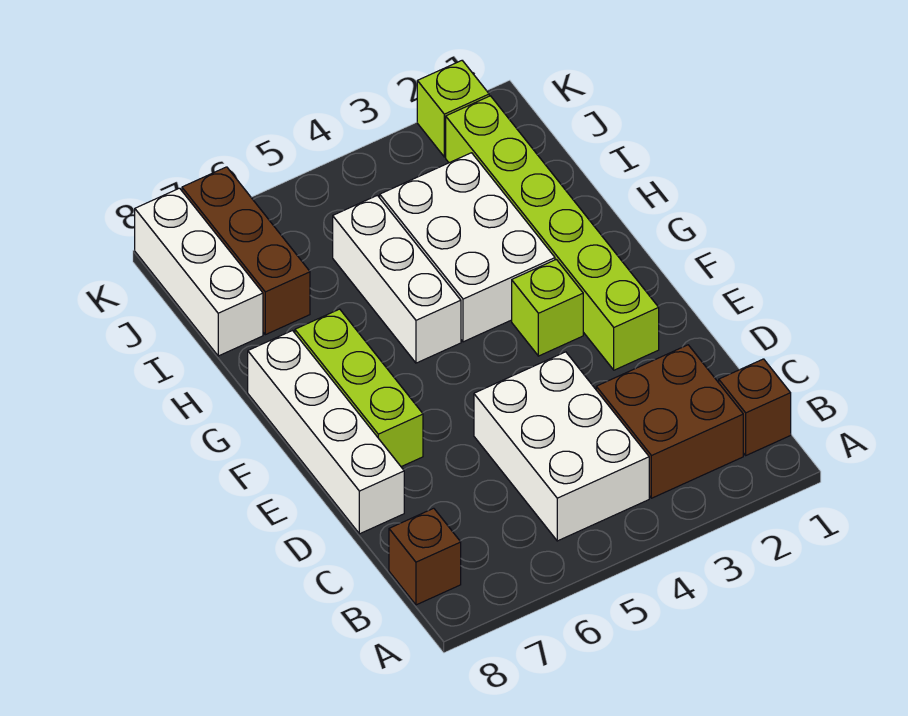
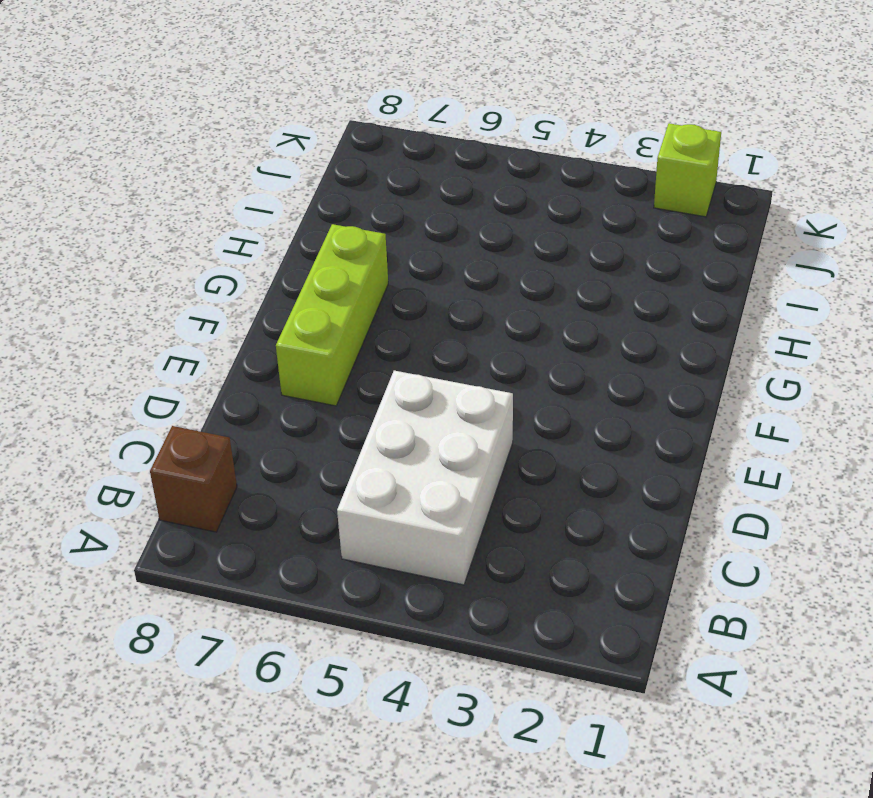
none -> brown brick B1 level 1
none -> brown brick B2:C3 level 1
none -> white brick D8:G8 level 1

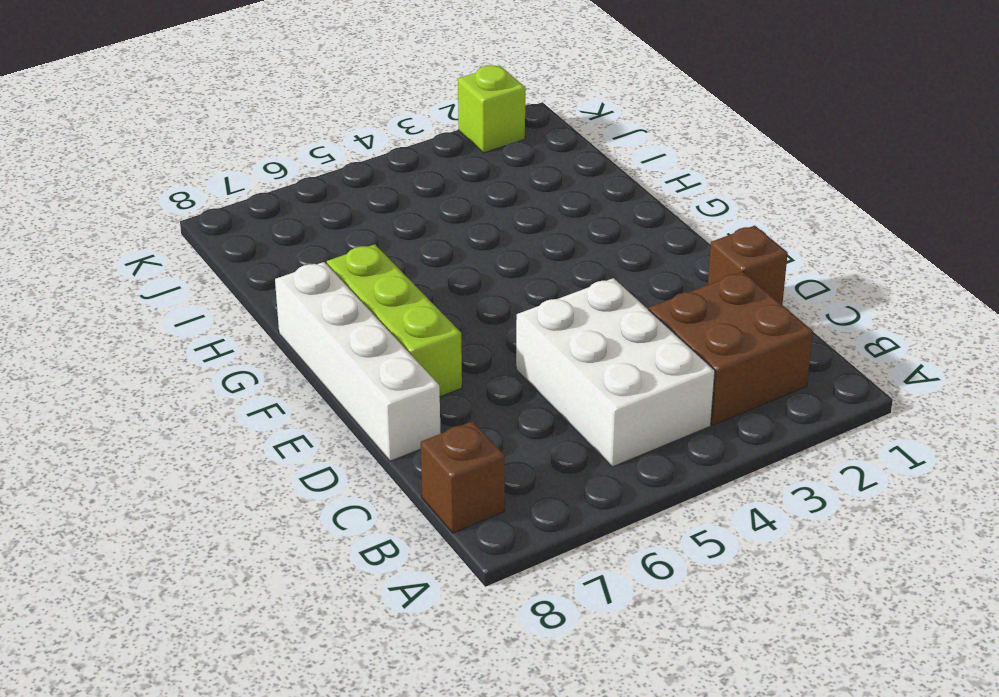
brown brick D1 level 1 -> brown brick B1 level 1
none -> lime brick E2:J2 level 1
none -> lime brick F3 level 1
none -> white brick G3:I4 level 1

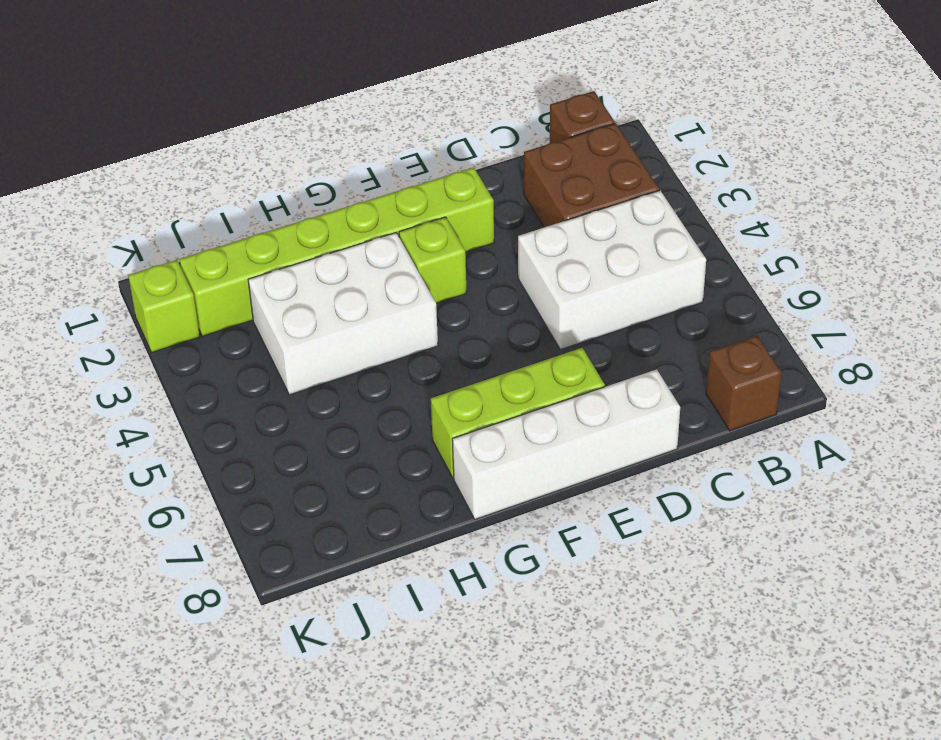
none -> white brick G5:I5 level 1
none -> brown brick I7:K7 level 1
none -> white brick I8:K8 level 1

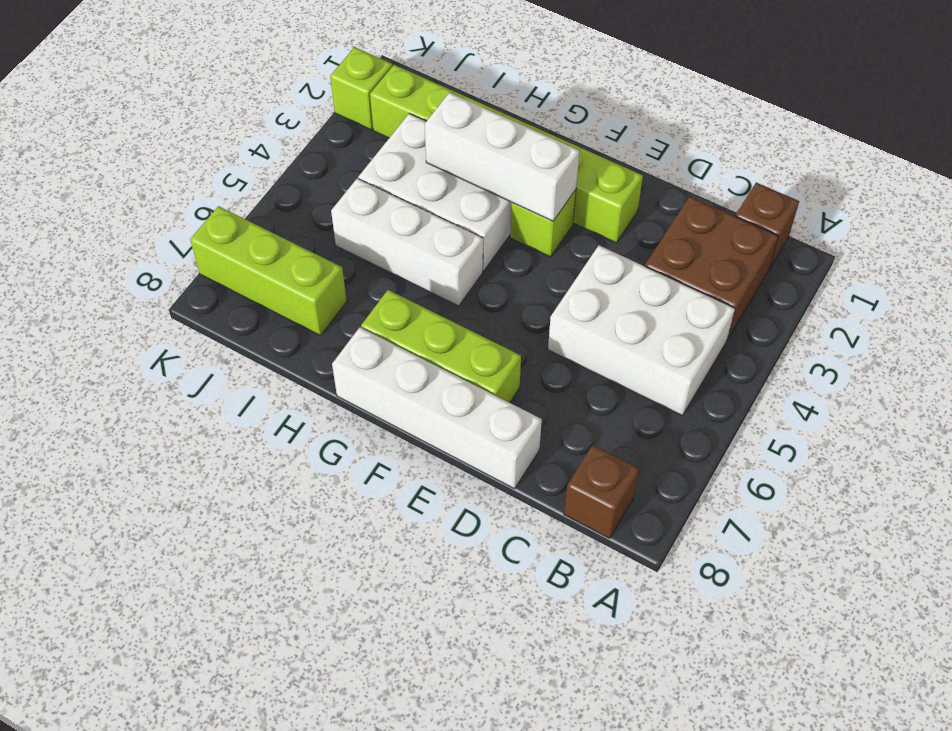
white brick F3:H3 level 2 -> white brick I8:K8 level 1
lime brick I7:K7 level 1 -> brown brick I7:K7 level 1

